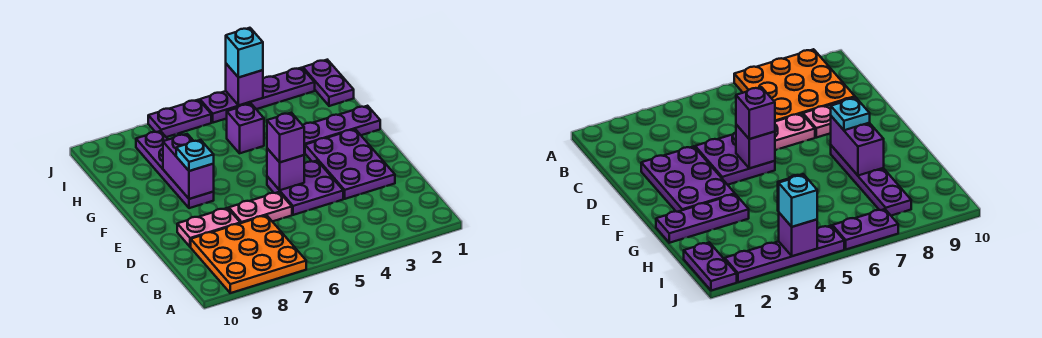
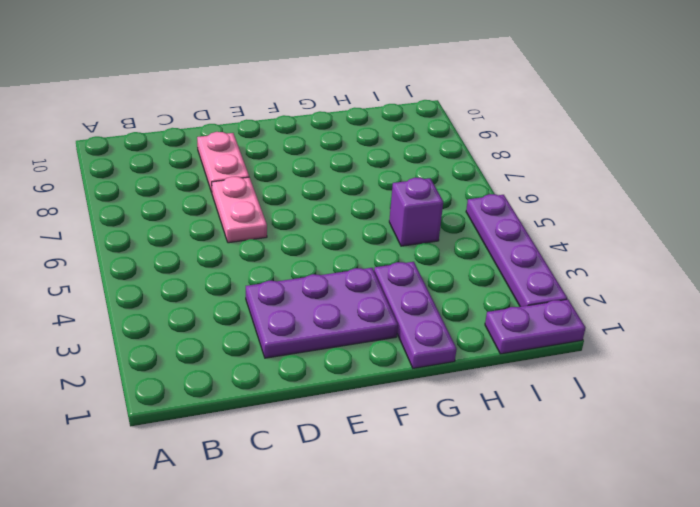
none -> orange plate A7:C9 level 1
none -> purple plate D4:E5 level 1
none -> purple plate F8:I8 level 1

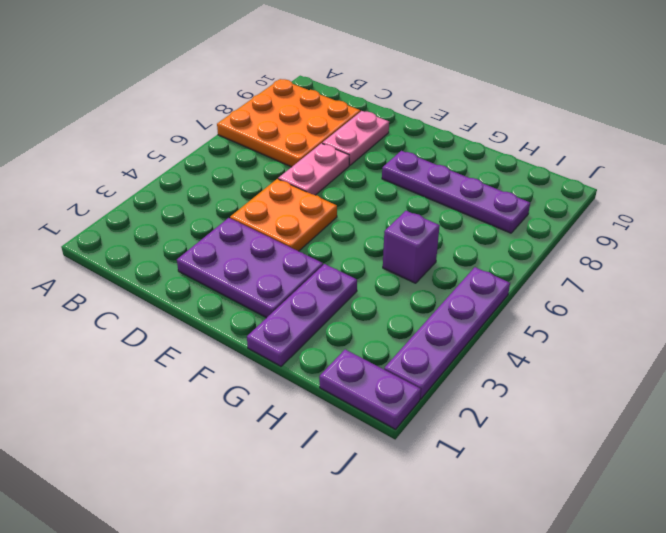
orange plate D4:E5 level 1 -> purple plate D4:E5 level 1
none -> purple plate J6:J7 level 1
none -> purple brick E5 level 2
none -> purple brick F8:G8 level 2

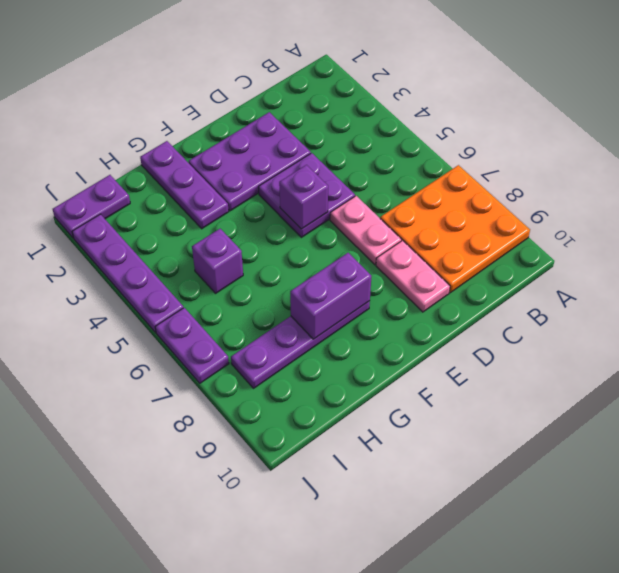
none -> purple brick J4 level 2
none -> purple brick E5 level 3
none -> cyan plate F8 level 3

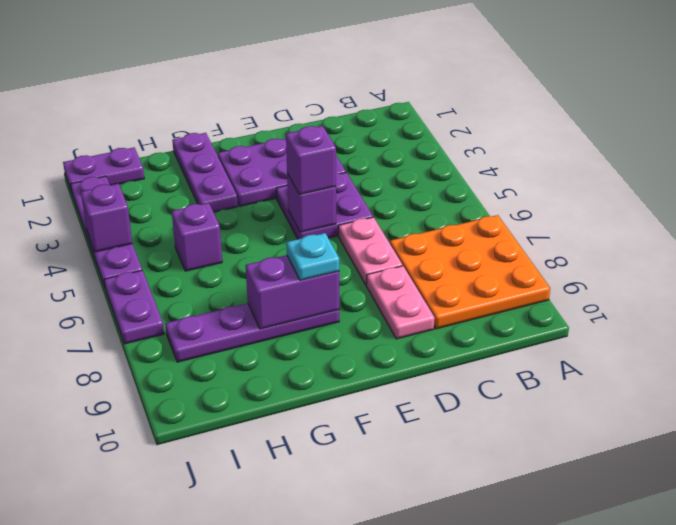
none -> cyan brick J4 level 3

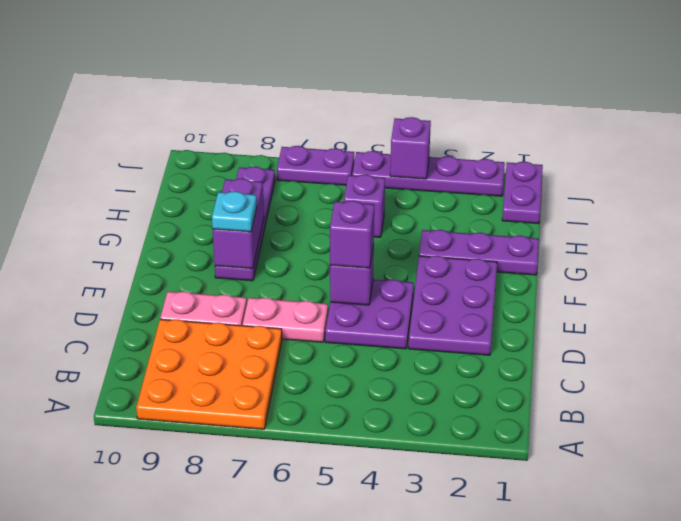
none -> cyan brick J4 level 3

